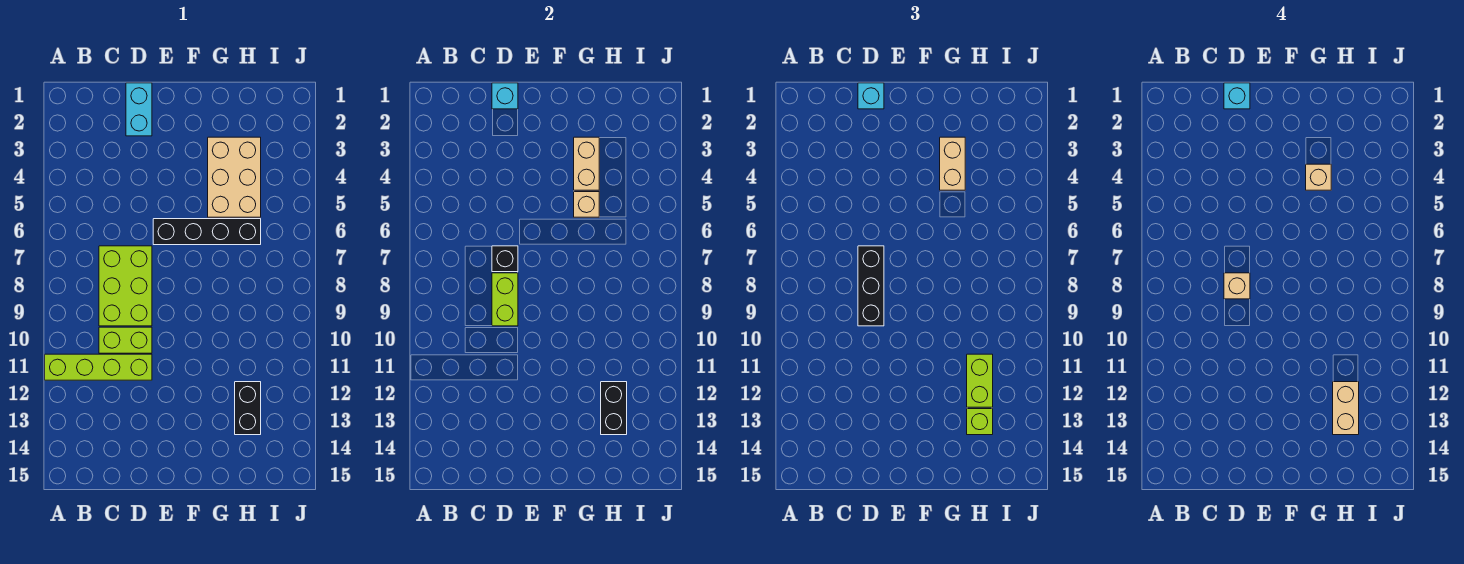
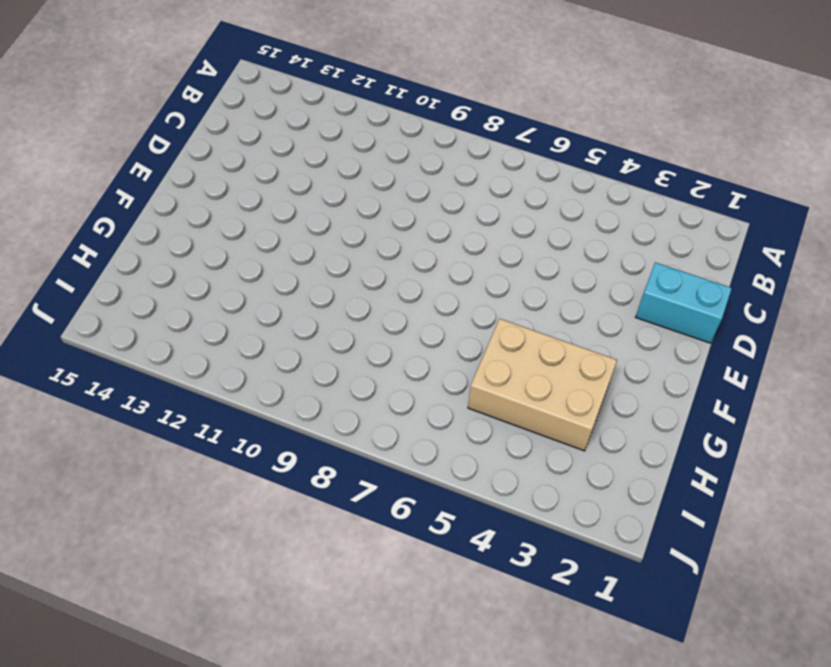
none -> lime brick A11:D11 level 1
none -> lime brick C7:D9 level 1
none -> lime brick C10:D10 level 1

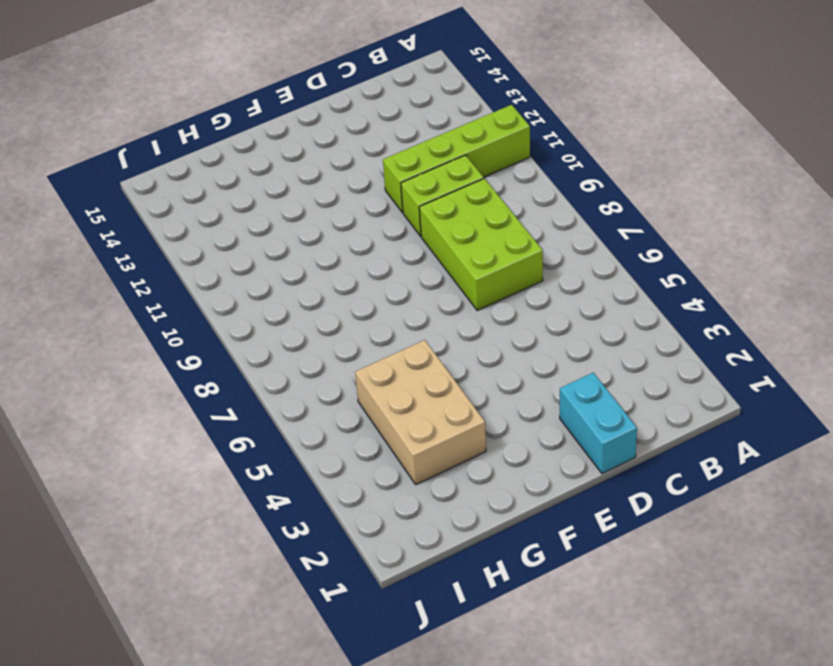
none -> black brick E6:H6 level 1
none -> black brick H12:H13 level 1
none -> cyan brick D1 level 2

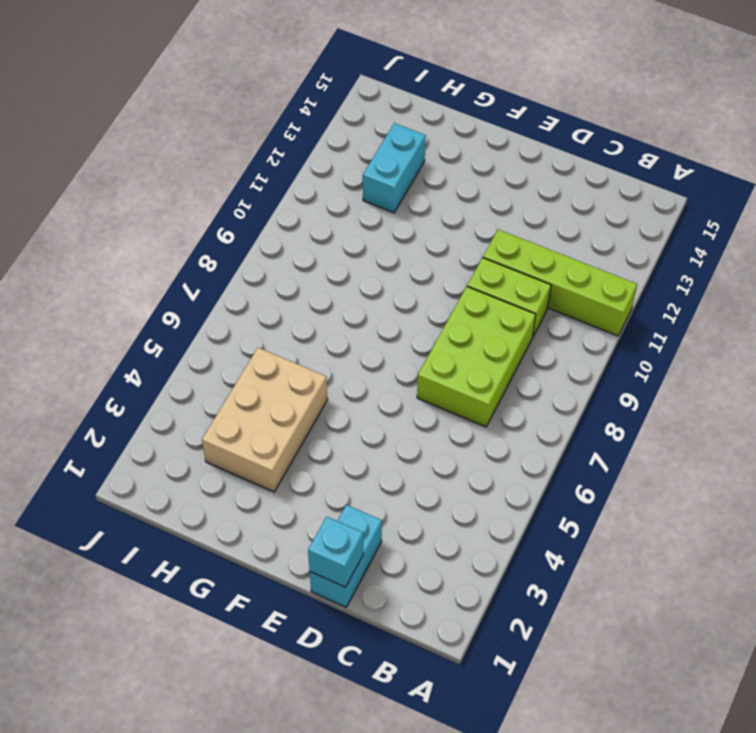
cyan brick H12:H13 level 1 -> black brick H12:H13 level 1
none -> black brick E6:H6 level 1
none -> black brick D7 level 2
none -> lime brick D8:D9 level 2

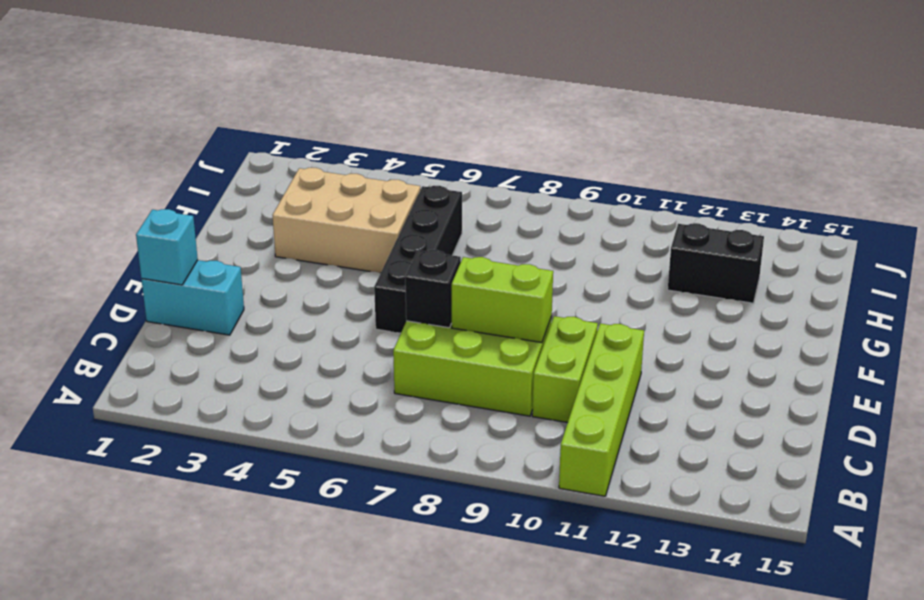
none -> tan brick G3:G4 level 2
none -> tan brick G5 level 2
none -> black brick H12:H13 level 2

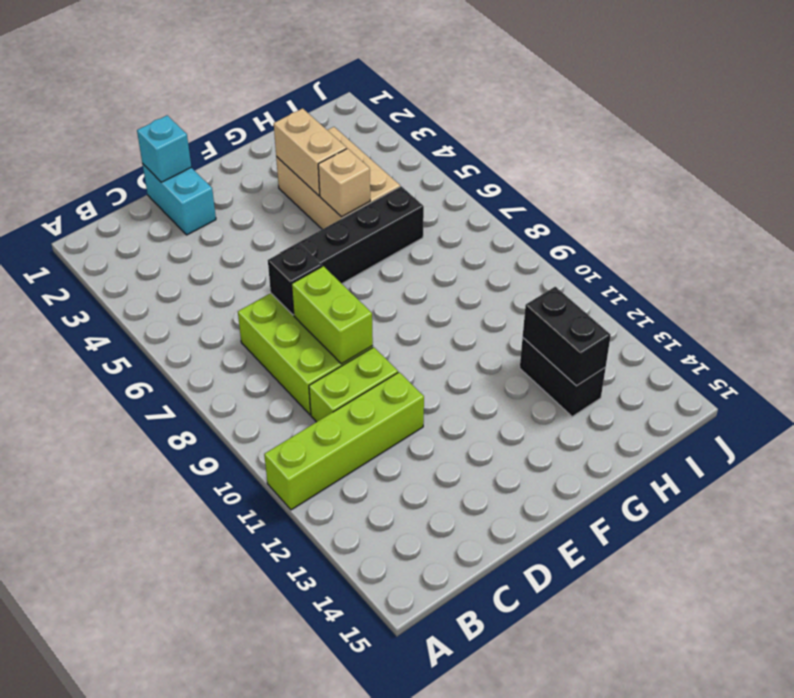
none -> cyan brick D1 level 3
none -> black brick D7:D9 level 3
none -> tan brick G3:G4 level 3

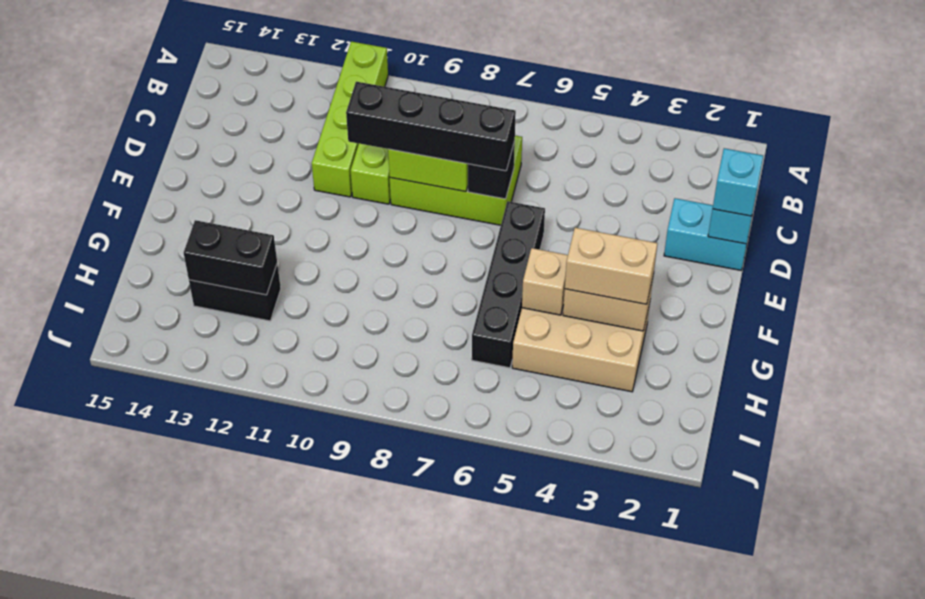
black brick D7:D10 level 3 -> black brick D7:D9 level 3
none -> lime brick H11:H12 level 3
none -> lime brick H13 level 3
none -> cyan brick D1 level 4

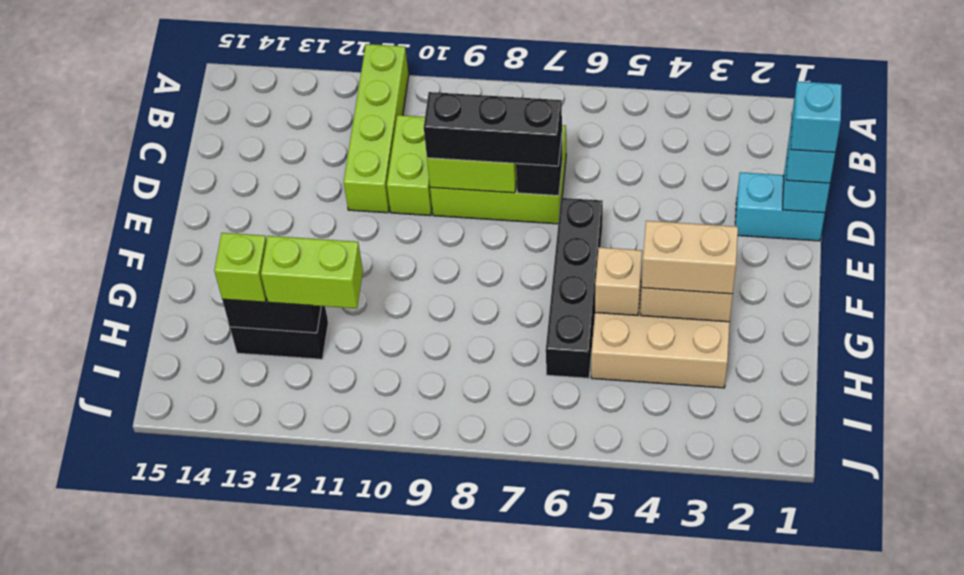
none -> tan brick D8 level 4
none -> tan brick G4 level 4
none -> tan brick H12:H13 level 4

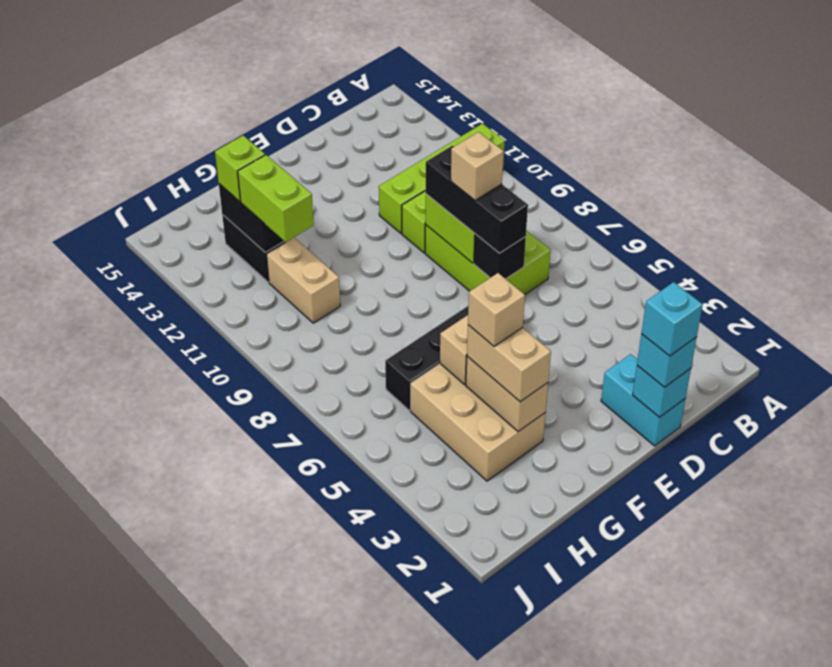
tan brick H10:H11 level 1 -> tan brick H12:H13 level 4

